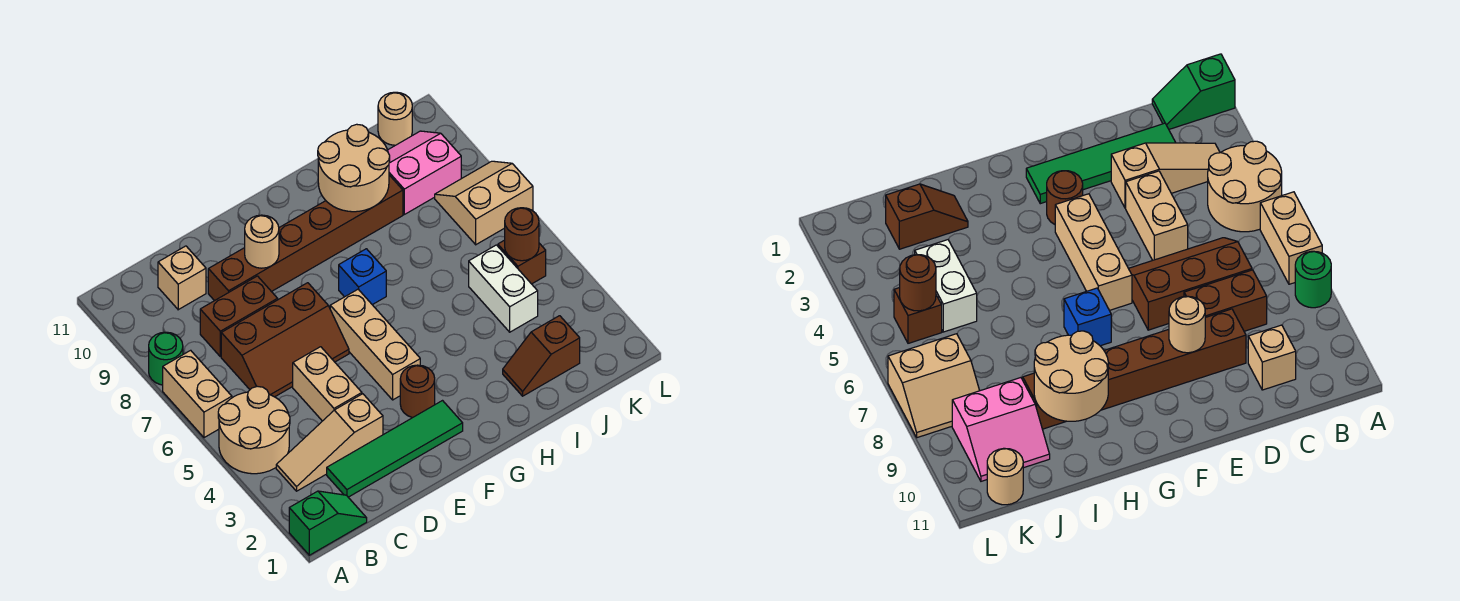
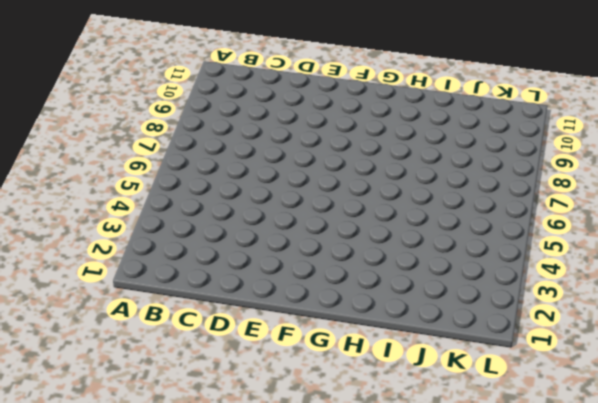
none -> green slope A1:B1 level 1 top A
none -> tan round brick A4:B5 level 1
none -> tan brick A6:A7 level 1

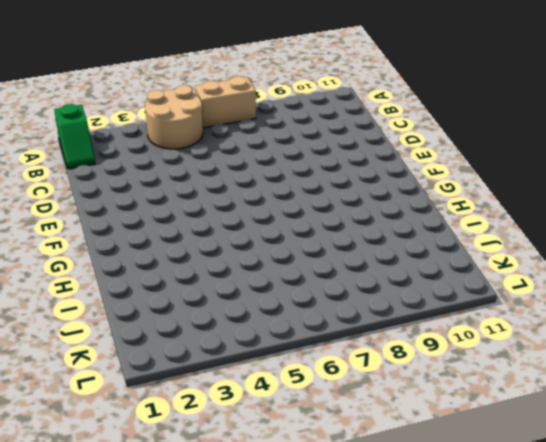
none -> green round brick A8 level 1
none -> tan slope B3:D3 level 1 top D
none -> green tile C2:F2 level 1

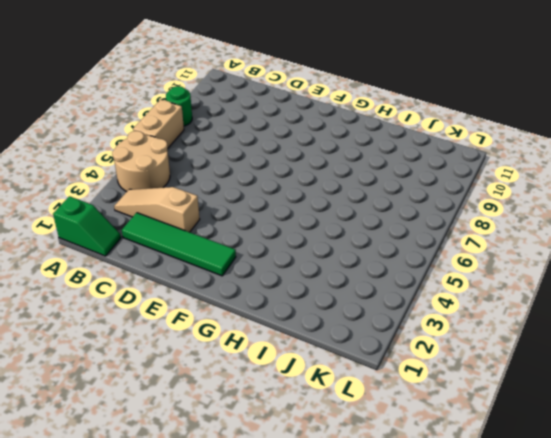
none -> brown slope C6:E7 level 1 top 7
none -> brown brick C8:D8 level 1
none -> tan brick C10 level 1

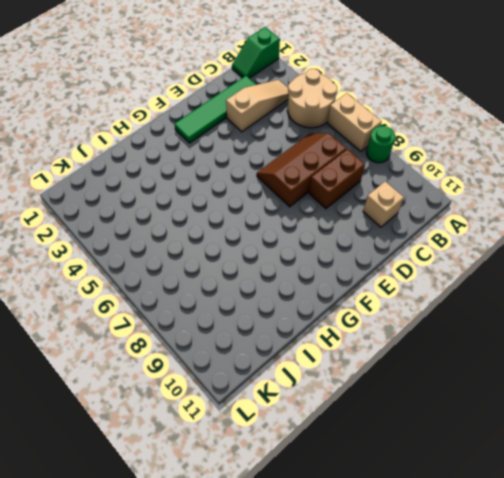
none -> tan brick D4:D5 level 1
none -> brown brick D9:I9 level 1
none -> brown round brick F3 level 1

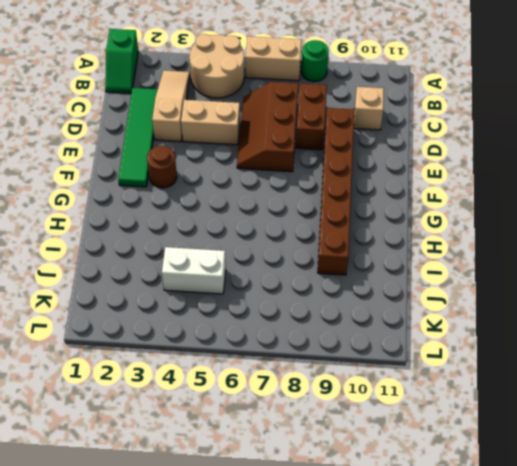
none -> tan brick F4:F6 level 1
none -> blue brick G7 level 1
none -> brown slope I2:J2 level 1 top J

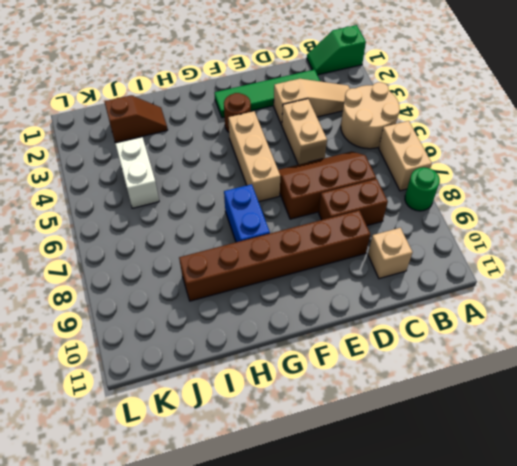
blue brick G7:G8 level 1 -> blue brick G7 level 1
none -> pink slope J9:K10 level 1 top 9
none -> brown brick K5 level 1
none -> tan slope K7:L8 level 1 top 7

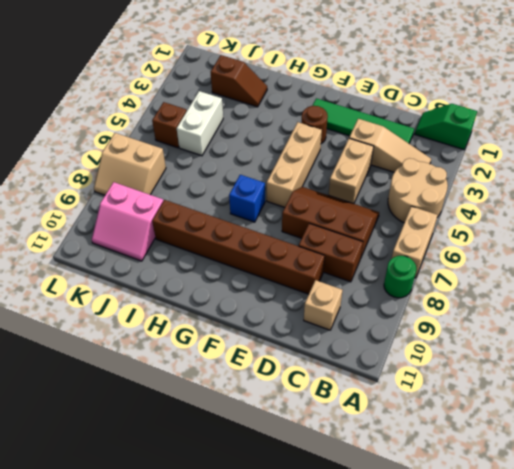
none -> tan round brick K11 level 1
none -> tan round brick E9 level 2
none -> tan round brick H9:I10 level 2

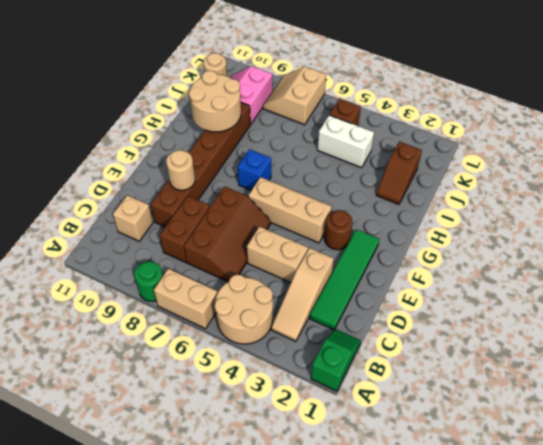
none -> brown round brick K5 level 2

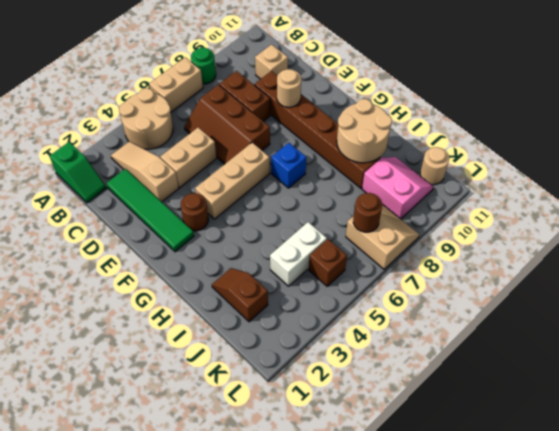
brown round brick K7 level 2 -> brown round brick K5 level 2

